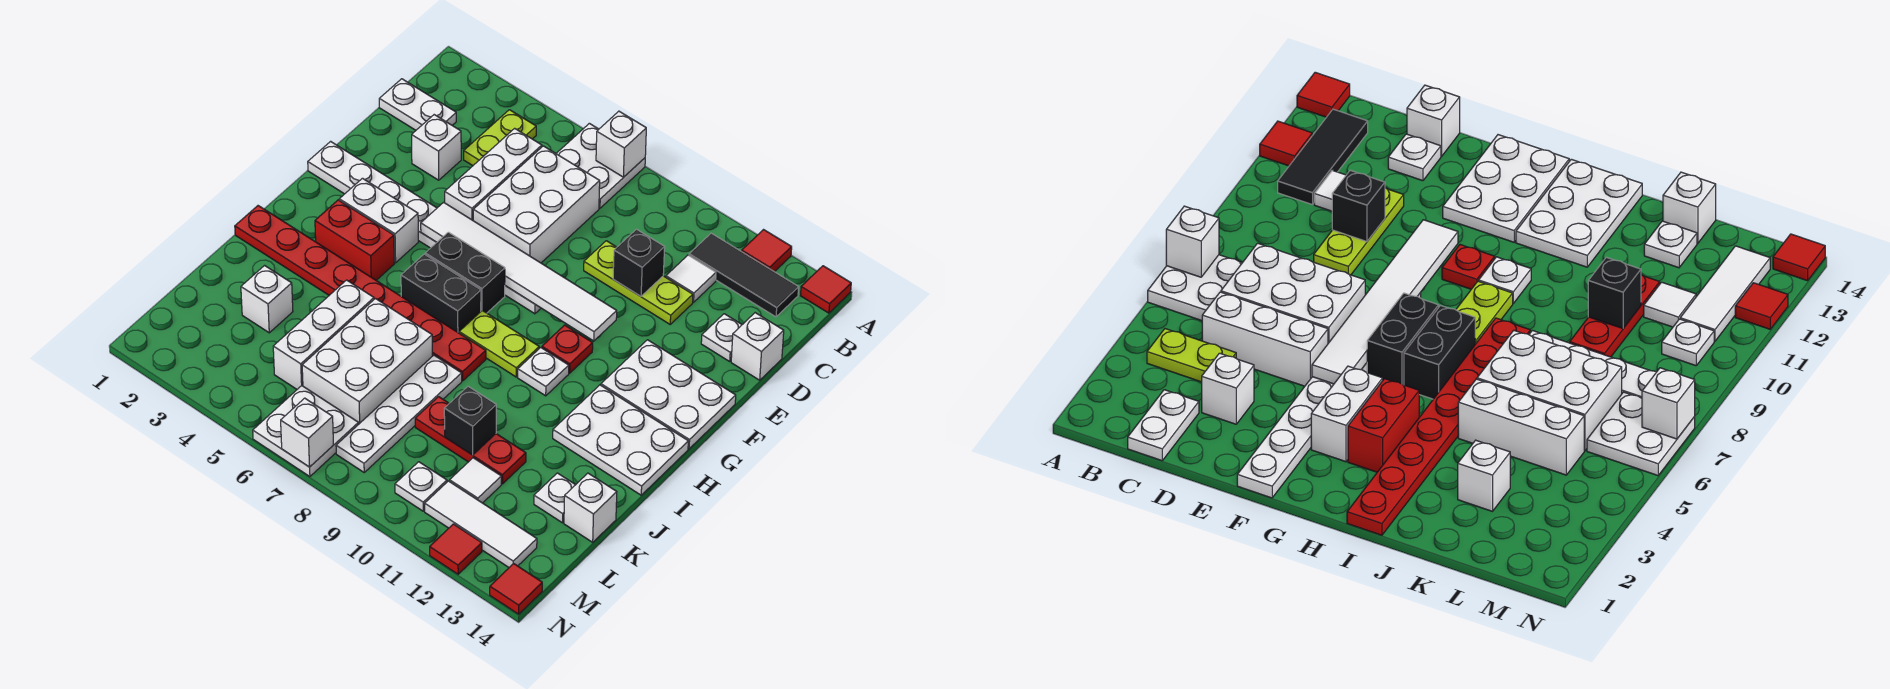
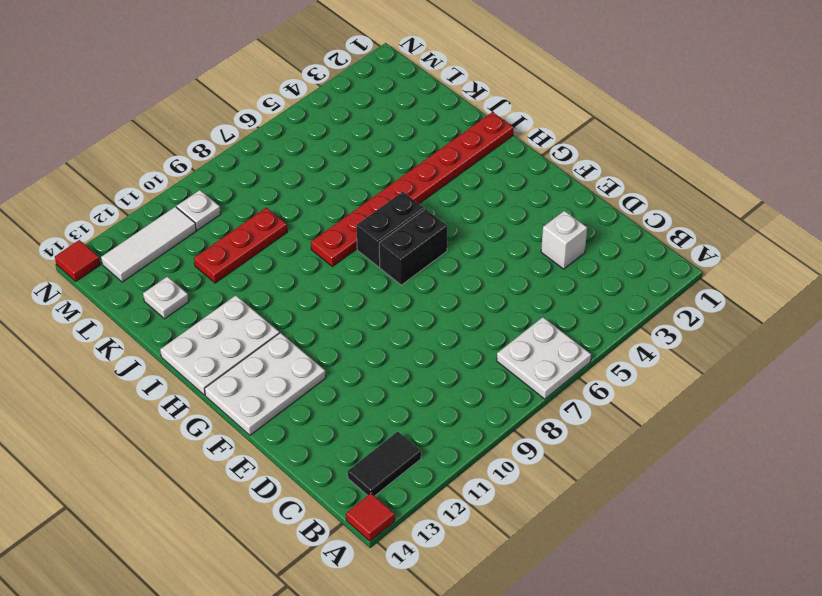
black tile B12:B13 level 1 -> black tile B11:B13 level 1
none -> red tile A12 level 1
none -> lime plate B4:C4 level 1
none -> white plate C1:C2 level 1
none -> white brick C5:E5 level 1

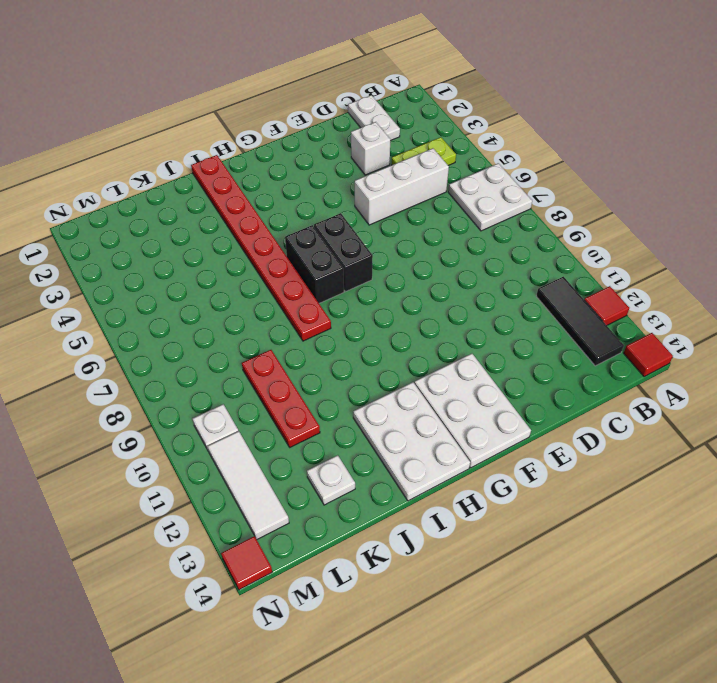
none -> white brick C6:E7 level 1
none -> white tile C11 level 1
none -> lime plate D9:D11 level 1
none -> white plate D13 level 1

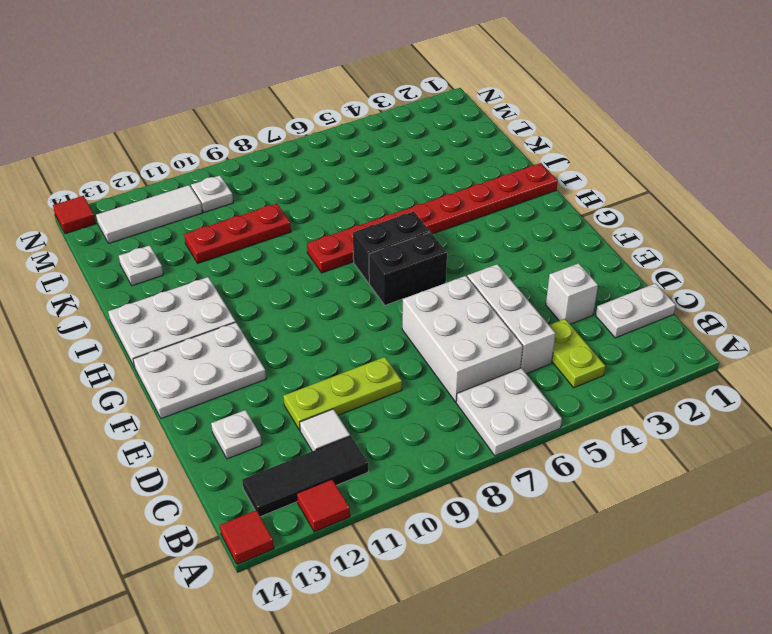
none -> white brick D14 level 1
none -> white plate F1:F8 level 1
none -> white brick G3:G4 level 1
none -> red plate G10 level 1

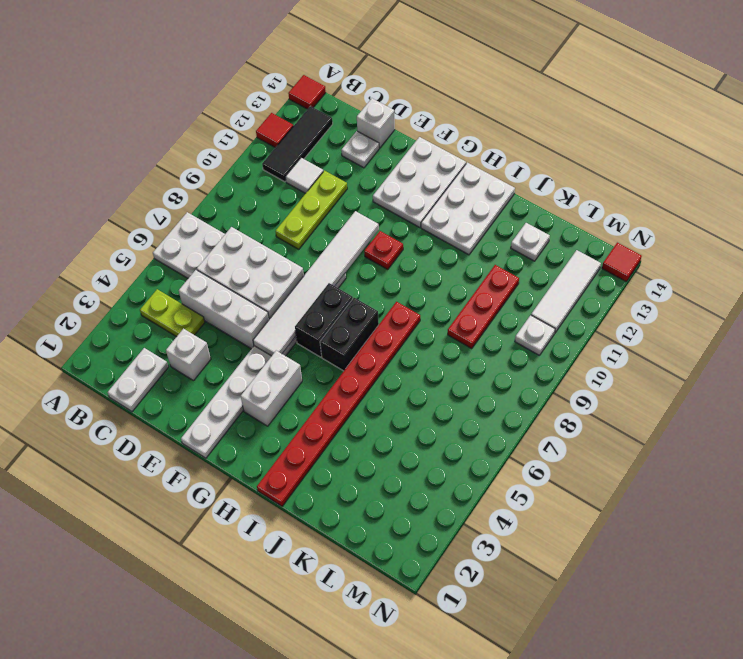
none -> red brick H3:H4 level 1
none -> lime plate H8:H9 level 1
none -> white plate H10 level 1
none -> white brick J5:L5 level 1

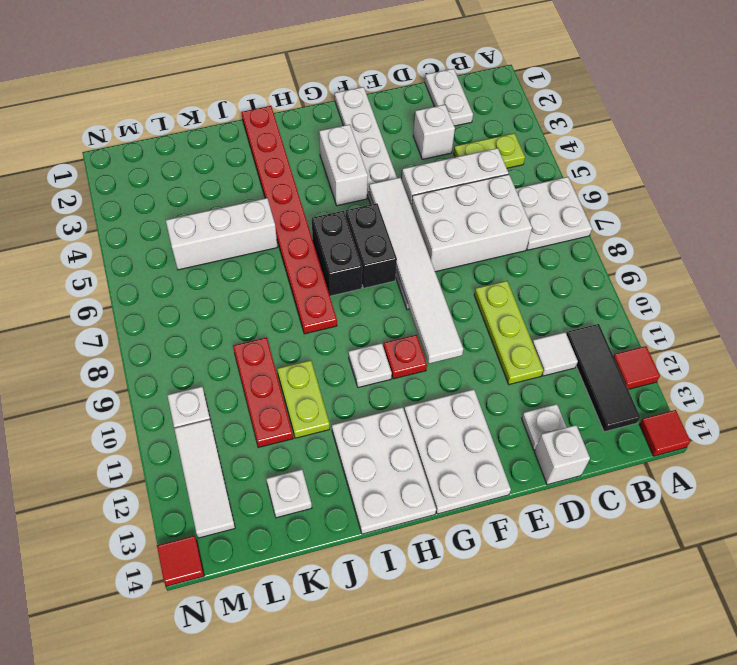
lime plate J10:J11 level 1 -> lime plate H8:H9 level 1
none -> red brick H3:H4 level 1
none -> white brick J6:L7 level 1
none -> white plate J8:M8 level 1
none -> white brick K3 level 1

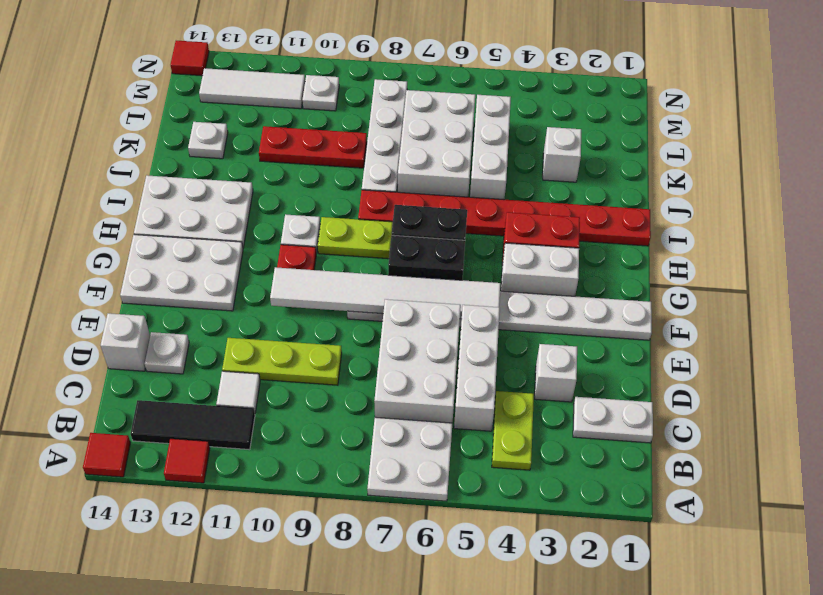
none -> white brick K14 level 1
none -> white tile L11 level 1
none -> white plate M6:N7 level 1
none -> red tile N12 level 1

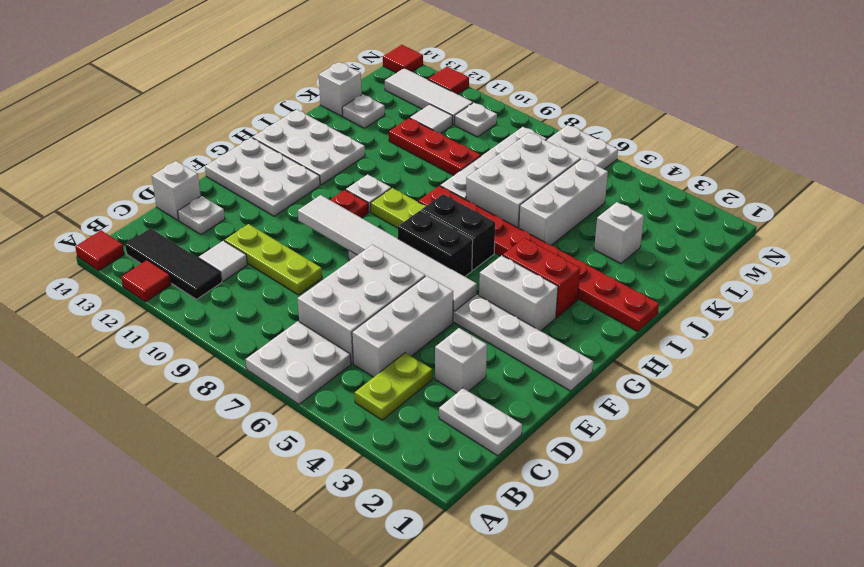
none -> white brick A7 level 2
none -> black brick D10 level 2
none -> black brick K10 level 2
none -> white brick N7 level 2

